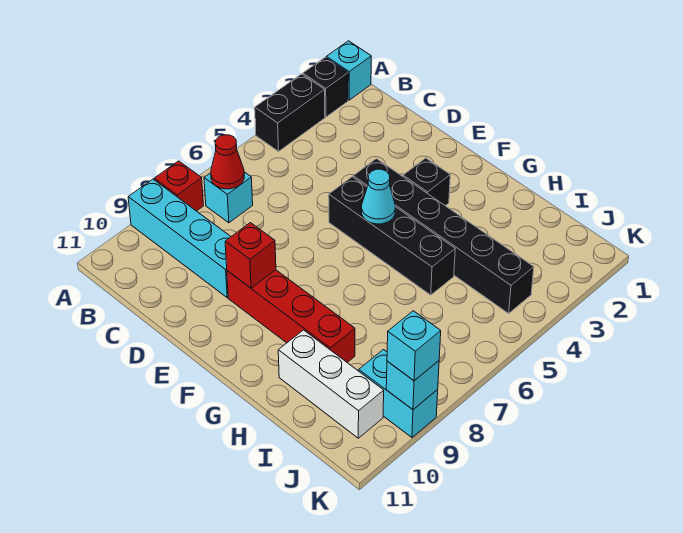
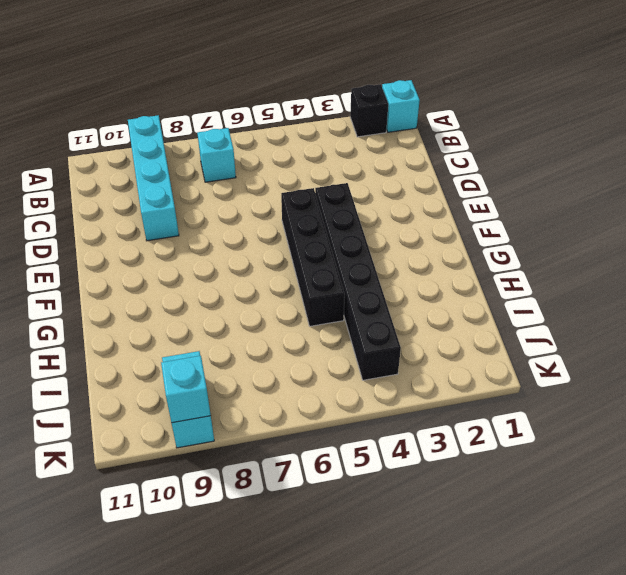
none -> black brick A3:A4 level 1
none -> red brick A8 level 1
none -> red brick E9:H9 level 1

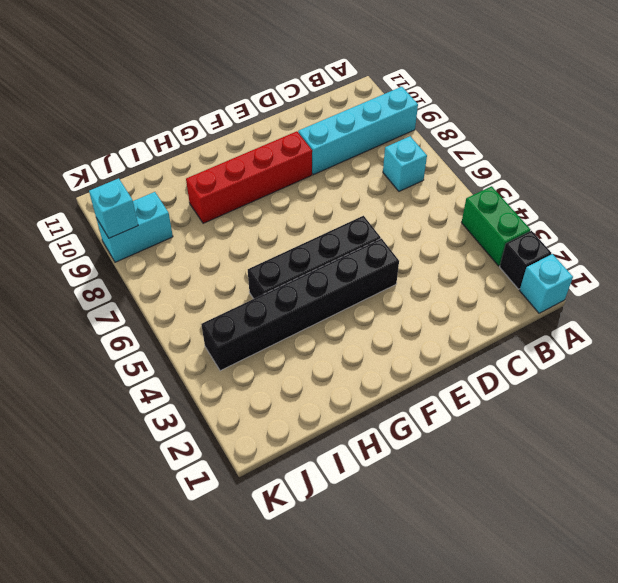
green brick A3:A4 level 1 -> black brick A3:A4 level 1
none -> red brick A8 level 1
none -> black brick F3 level 1
none -> white brick H10:J10 level 1

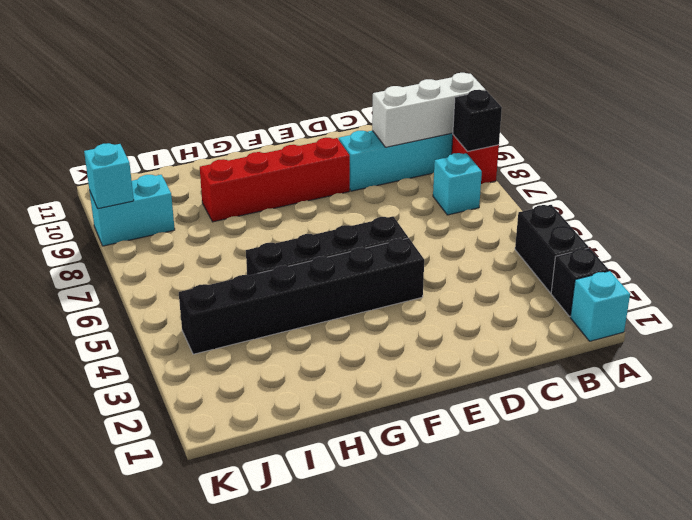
black brick A8 level 2 -> black brick F3 level 1
white brick A9:C9 level 2 -> white brick H10:J10 level 1
none -> red cone B7 level 2
none -> red brick E9 level 2
none -> cyan cone F5 level 2

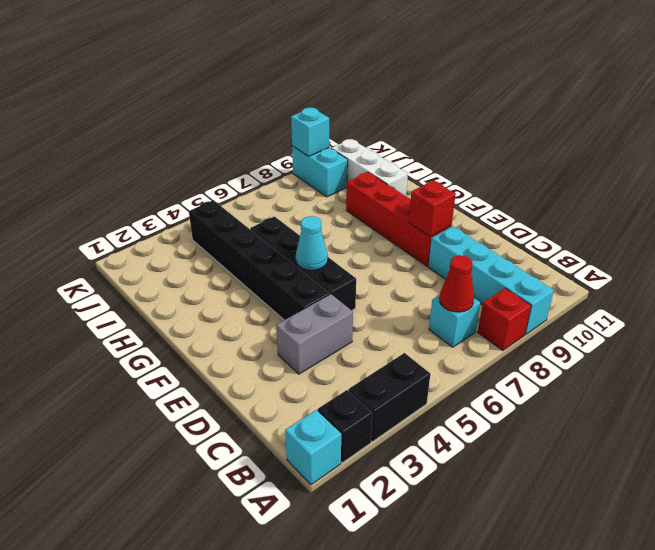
grey brick D3:D4 level 1 -> none
none -> black brick F3 level 1
none -> cyan brick K9 level 3

